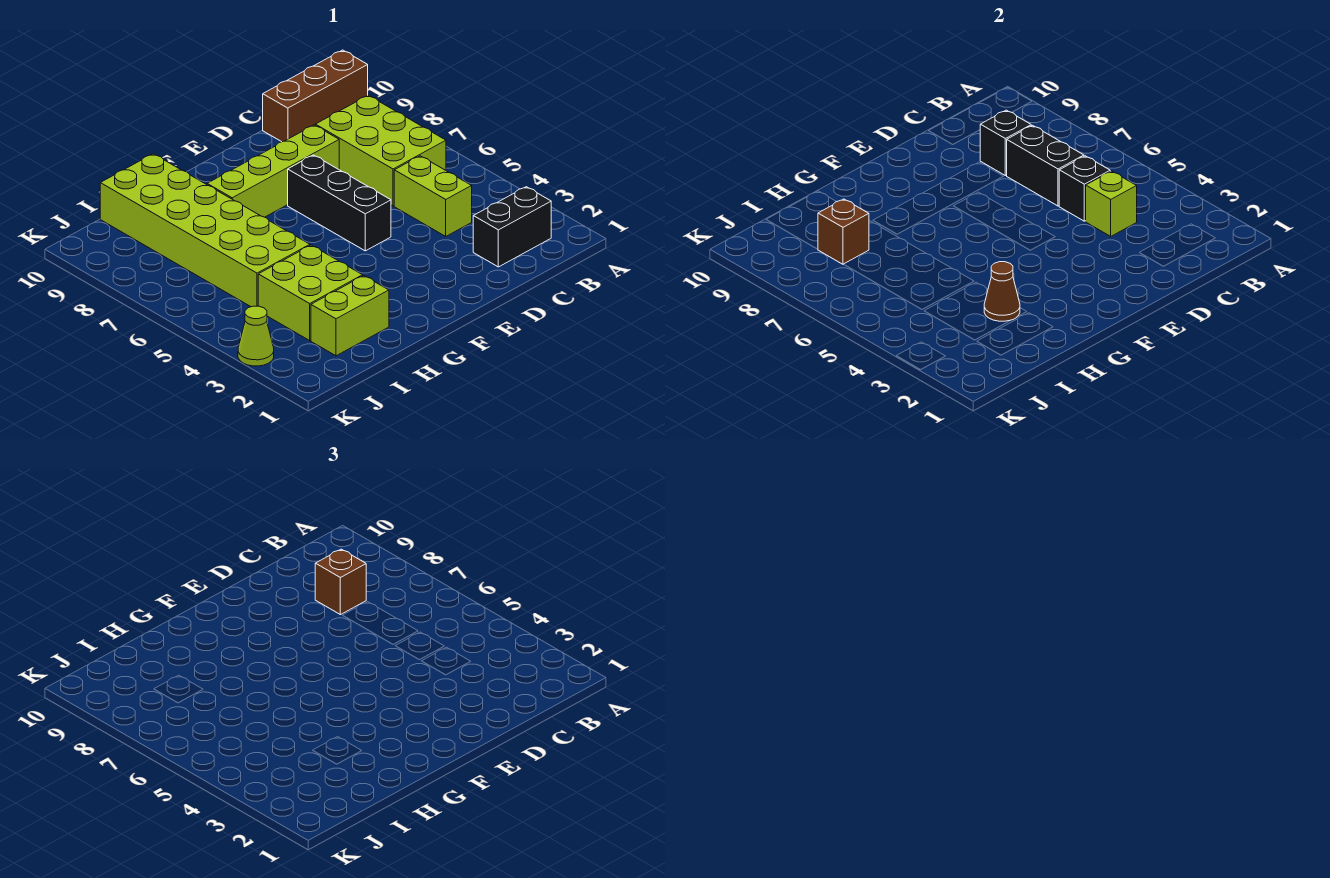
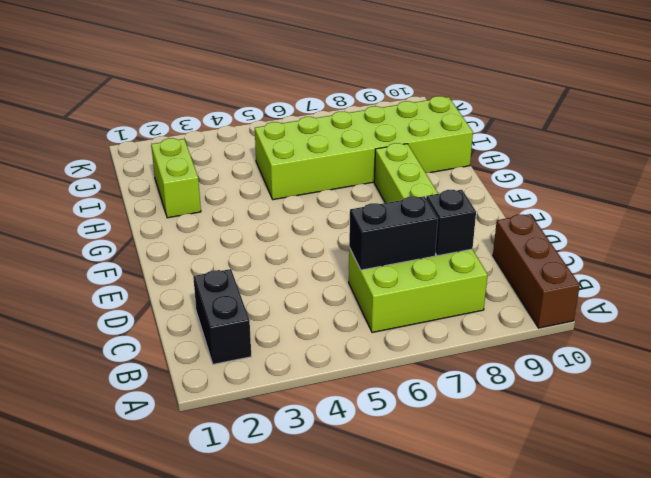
none -> lime brick C4:C5 level 1
none -> black brick E5:E7 level 1
none -> lime brick H3:I4 level 1

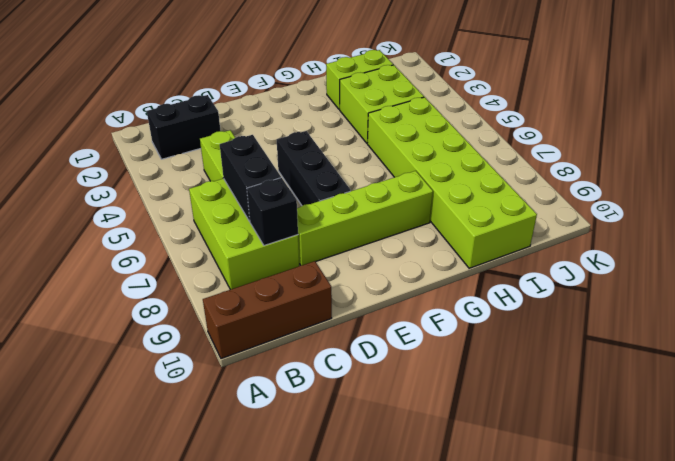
none -> lime cone K3 level 1
none -> lime brick C4 level 2
none -> black brick C5 level 2

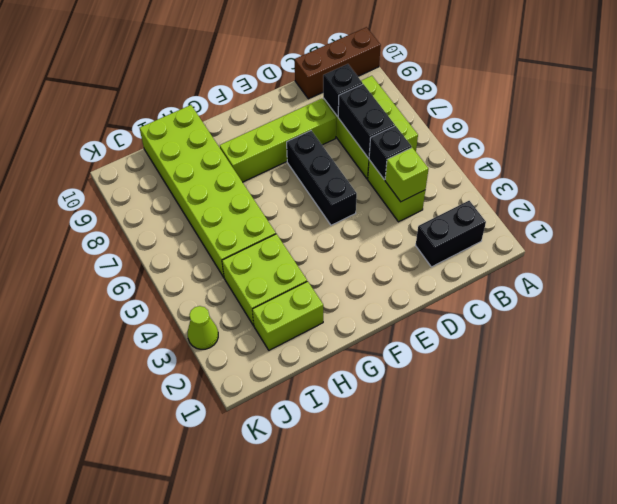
none -> brown cone H3 level 2
none -> brown brick I8 level 2
none -> brown brick C8 level 3

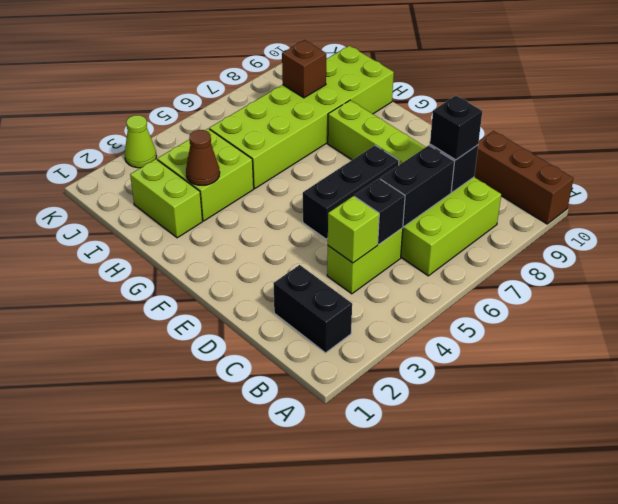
black brick C8 level 3 -> brown brick C8 level 3

